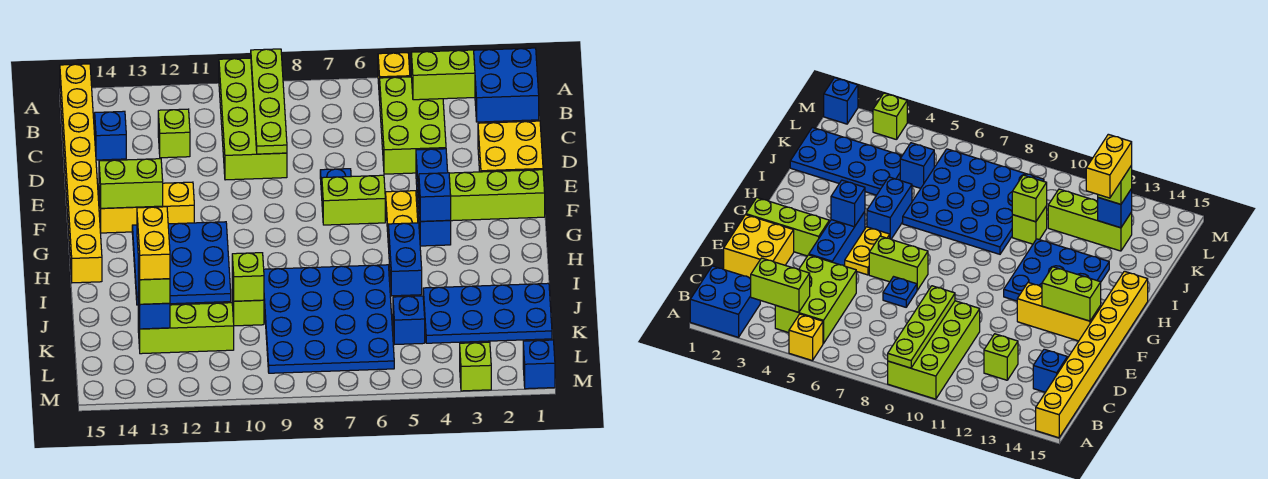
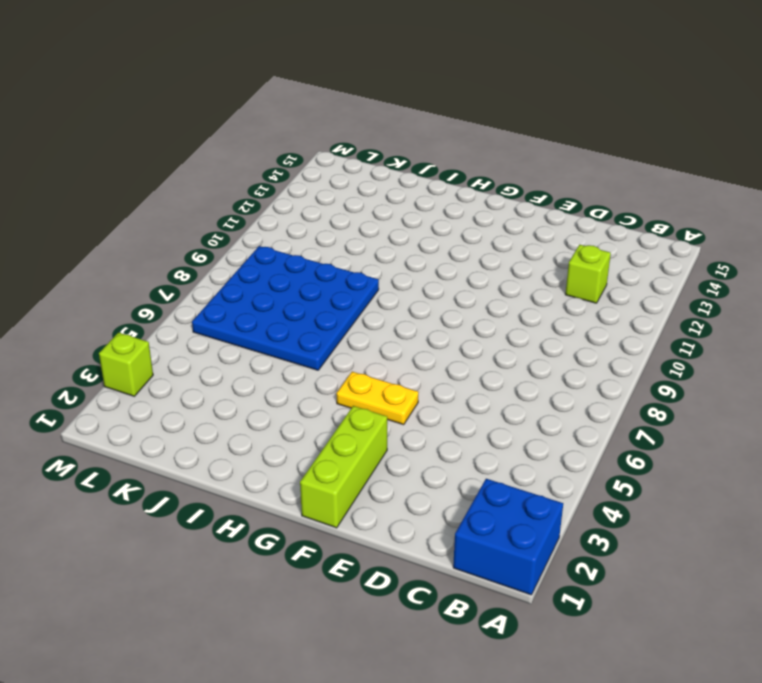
none -> yellow brick A5 level 1
none -> lime brick A9:D10 level 1
none -> yellow brick A15:H15 level 1
none -> lime brick B4:D5 level 1

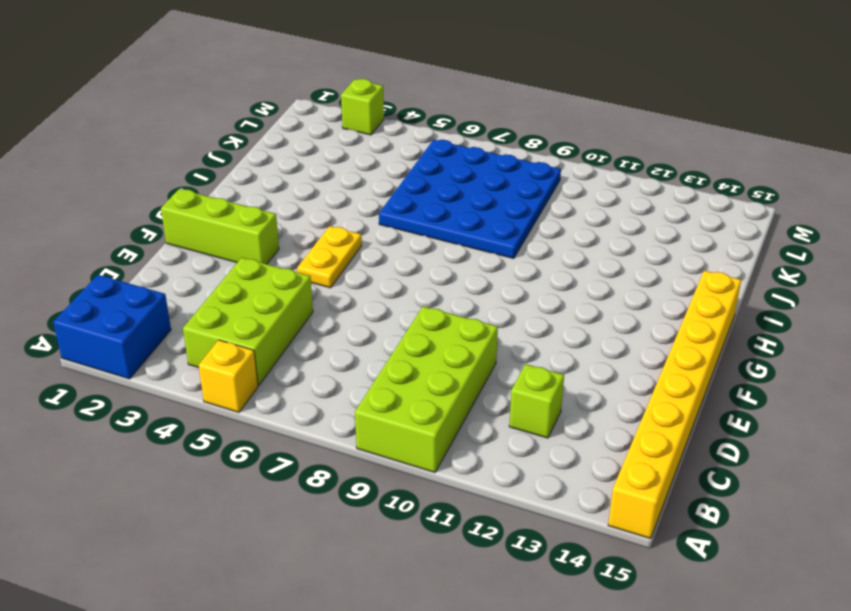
none -> blue brick C14 level 1
none -> yellow brick D1:E2 level 1
none -> blue brick E4:G4 level 1
none -> blue plate E7 level 1

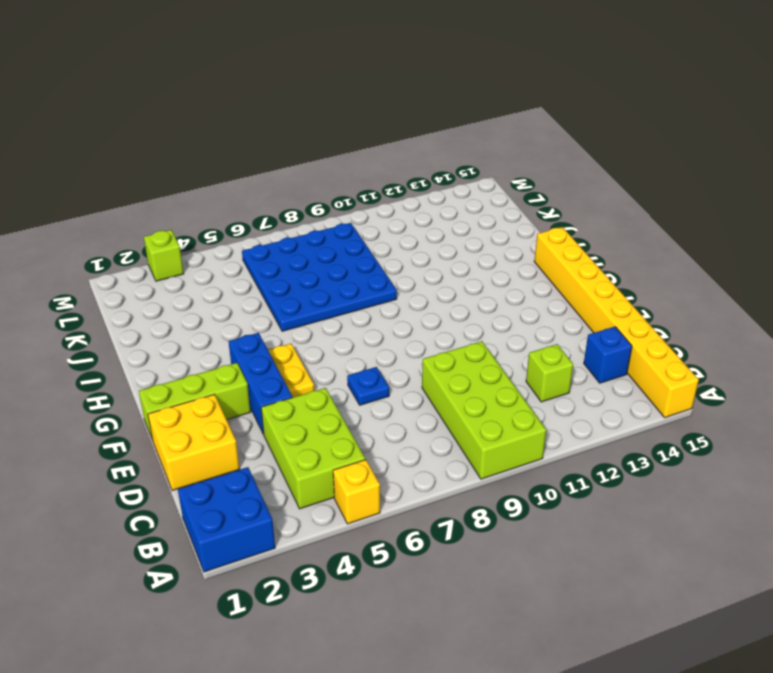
none -> lime brick F6:F7 level 1
none -> yellow brick F12:F14 level 1
none -> blue plate G11:I13 level 1
none -> blue brick H5:I5 level 1

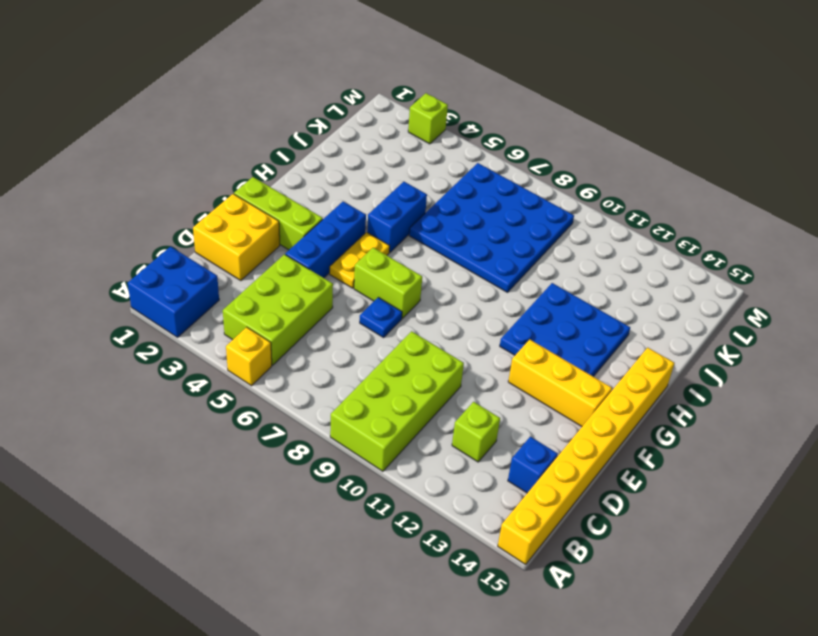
none -> blue plate J1:K4 level 1
none -> lime brick J10 level 1
none -> blue brick K5 level 1
none -> lime brick K11:K13 level 1

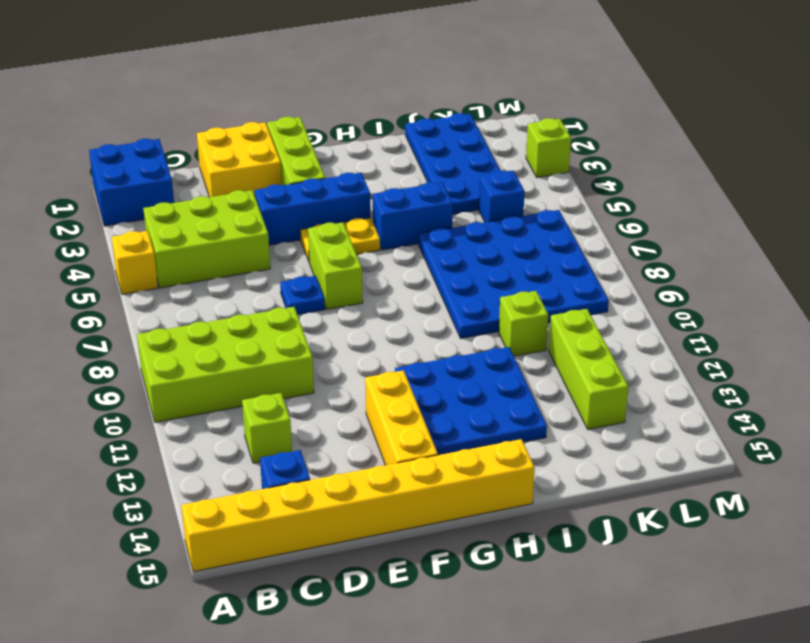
none -> blue brick M1 level 1
none -> lime plate A9:D9 level 2
none -> lime brick B3:B4 level 2
none -> lime brick F13:F14 level 2

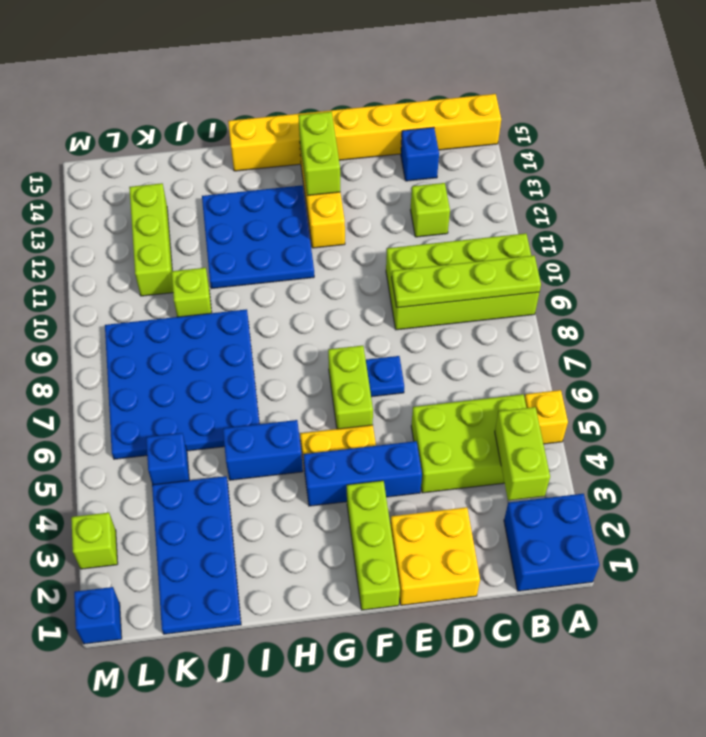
none -> blue brick G4 level 2
none -> lime brick J10 level 2
none -> blue brick K13 level 2
none -> lime brick K13 level 3

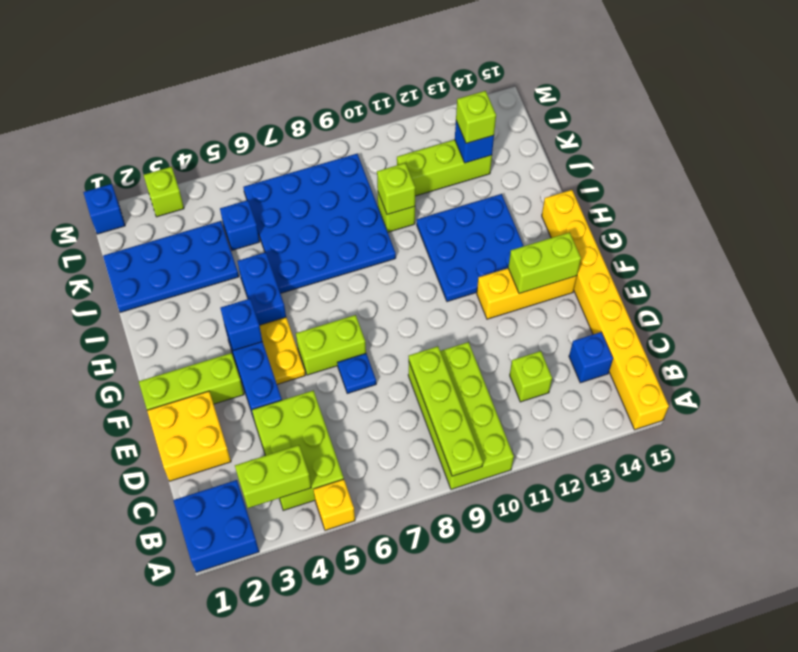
none -> yellow brick J13:K13 level 4

